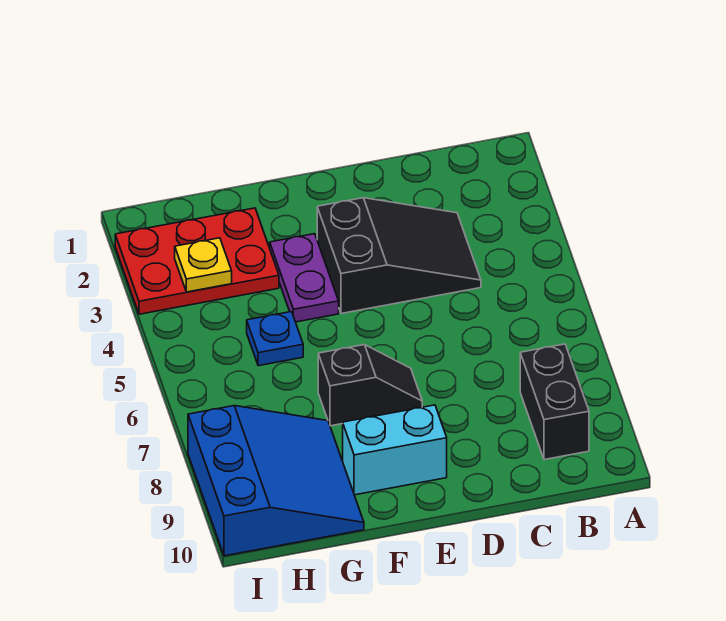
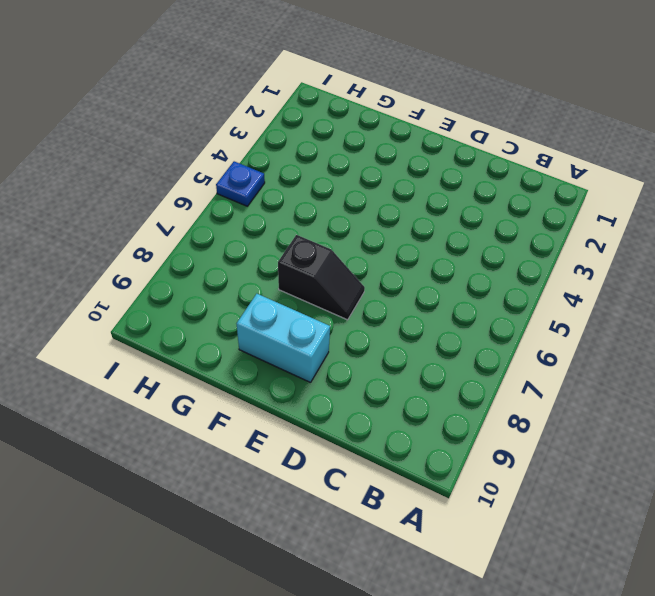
blue plate I5 level 1 -> blue plate G5 level 1
none -> black brick B8:B9 level 1
none -> black slope C3:E4 level 1 top E

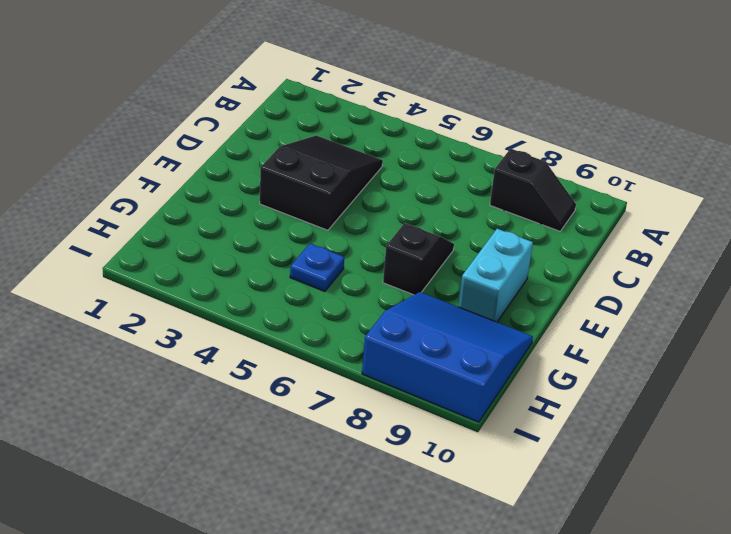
black slope B8:B9 level 1 top 8 -> black brick B8:B9 level 1
none -> purple plate F3:F4 level 1
none -> red plate G2:I3 level 1

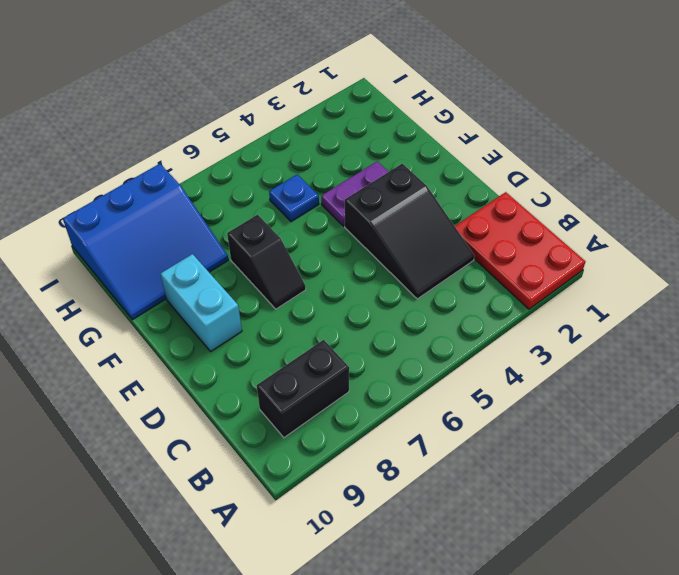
red plate A1:C2 level 1 -> red plate G2:I3 level 1
none -> yellow plate H3 level 2

